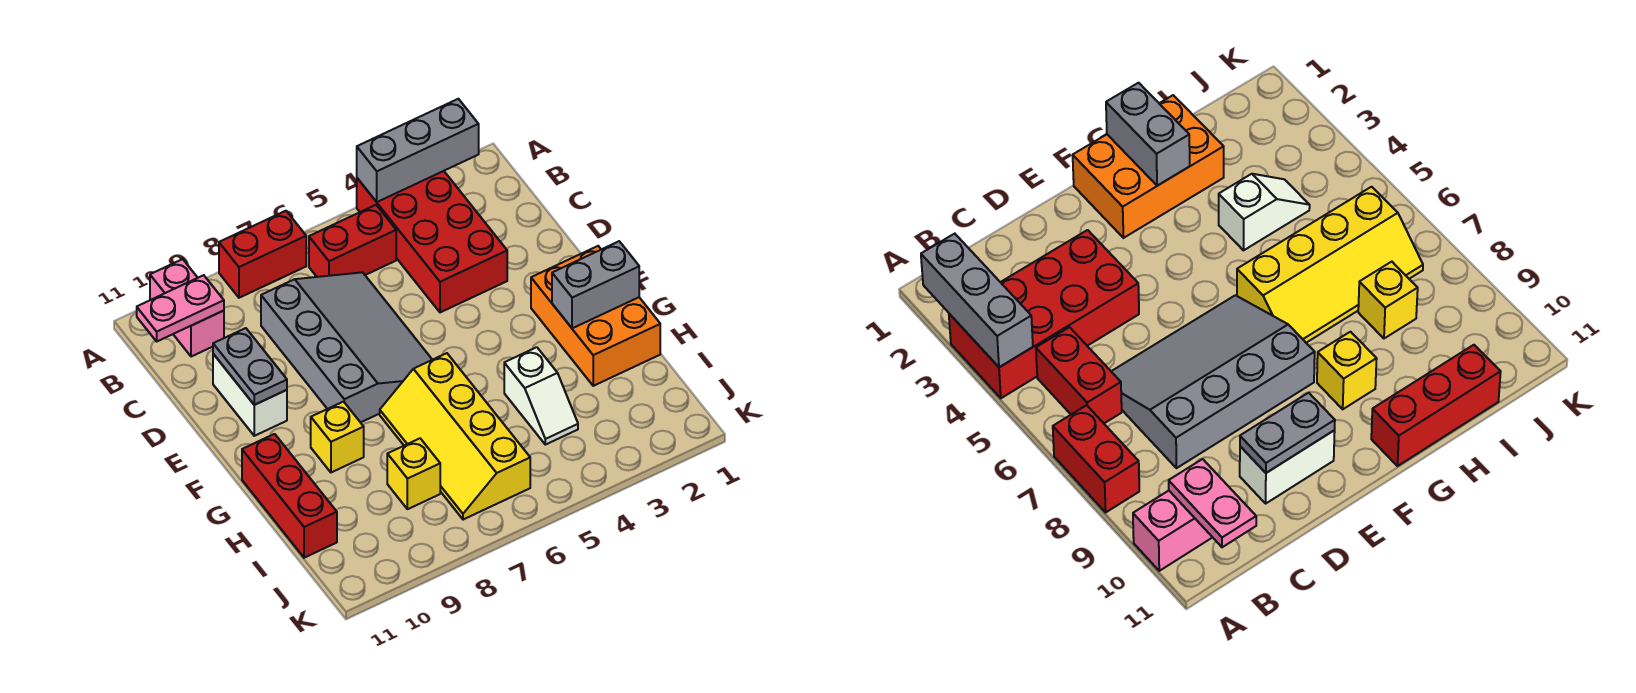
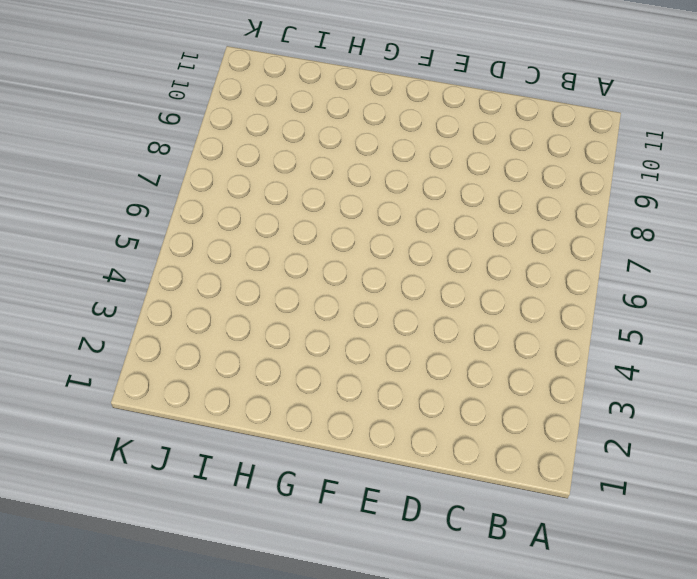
none -> red brick A3:D4 level 1
none -> red brick A7:A8 level 1
none -> pink brick A10:B10 level 1

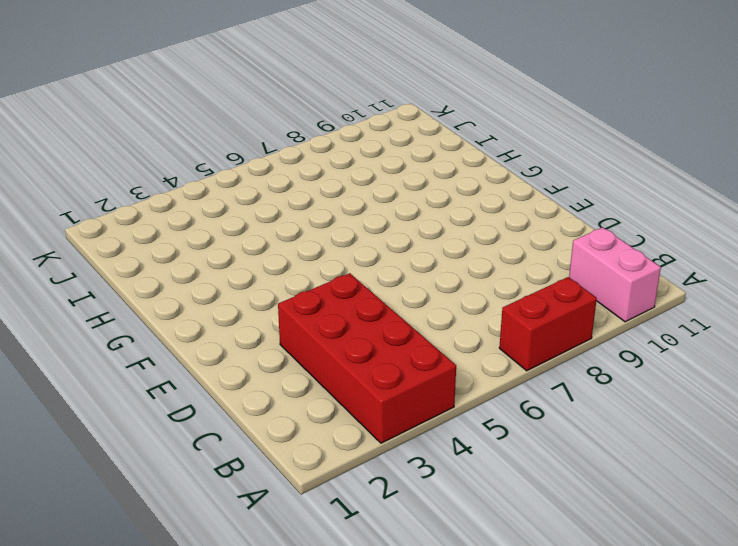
none -> red brick B5:B6 level 1
none -> grey slope C6:F8 level 1 top 8
none -> white brick D10:E10 level 1

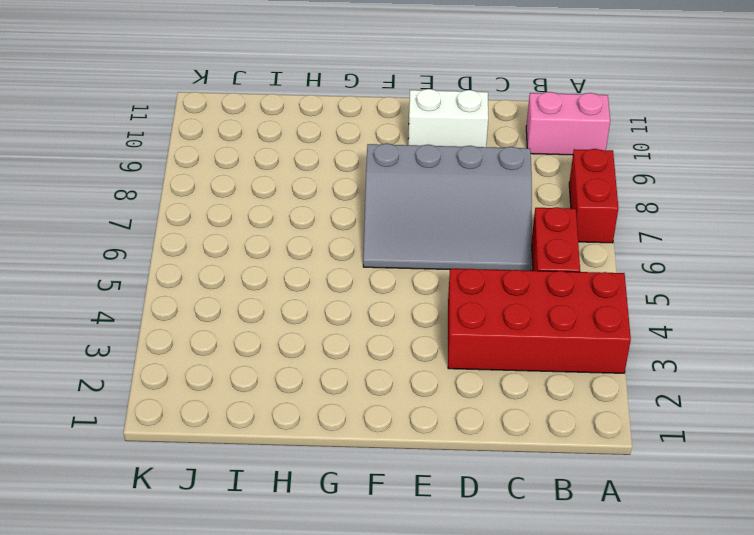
none -> orange brick F1:H2 level 1
none -> yellow slope G6:J7 level 1 top 6
none -> yellow brick G9 level 1

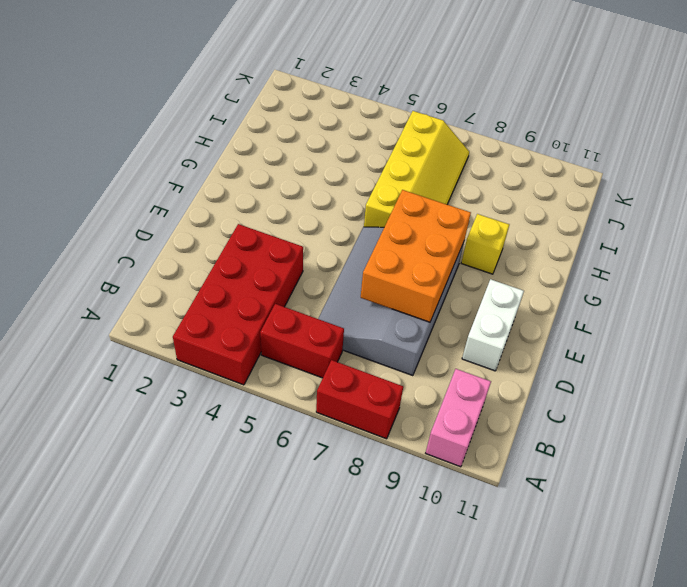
orange brick D7:F8 level 2 -> orange brick F1:H2 level 1
none -> red brick G11:I11 level 1
none -> white slope H4:I4 level 1 top H
none -> yellow brick I8 level 1

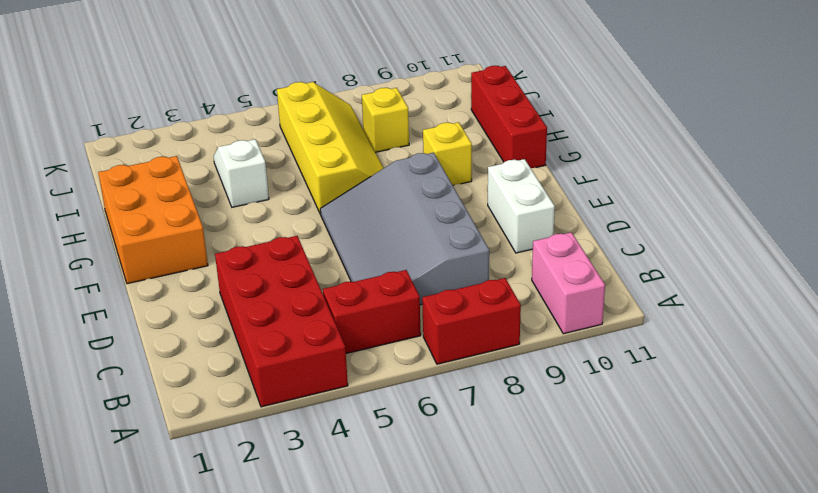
none -> grey brick A2:A4 level 2
none -> pink plate B10:B11 level 2
none -> grey plate D10:E10 level 2

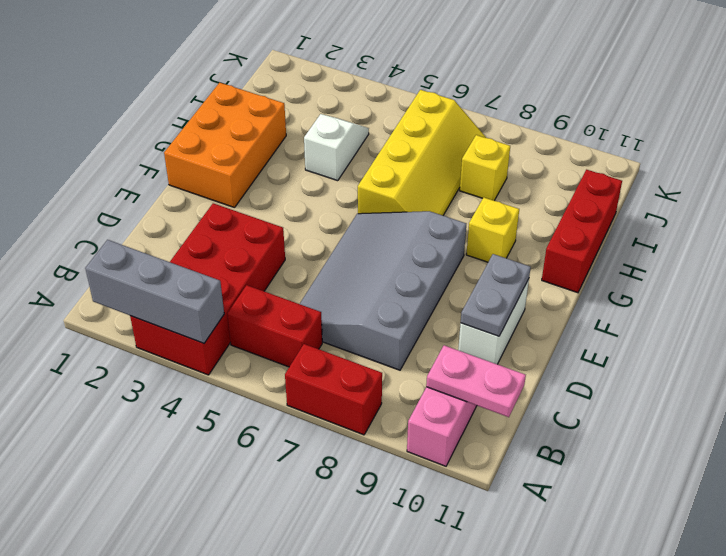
none -> grey brick G1:G2 level 2

